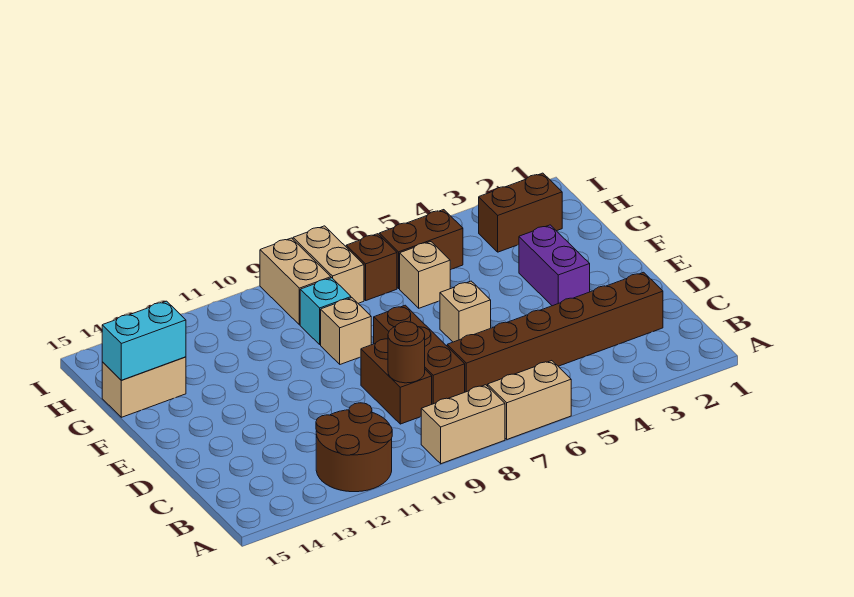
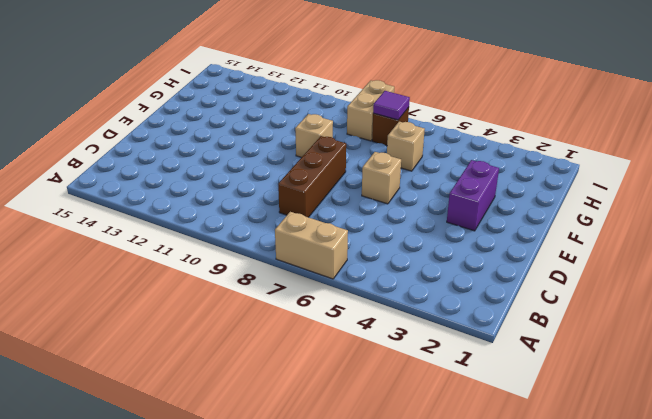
purple tile H7 level 2 -> none
none -> tan brick A8:A9 level 1
none -> brown round brick A11:B12 level 1
none -> brown brick C2:C7 level 1

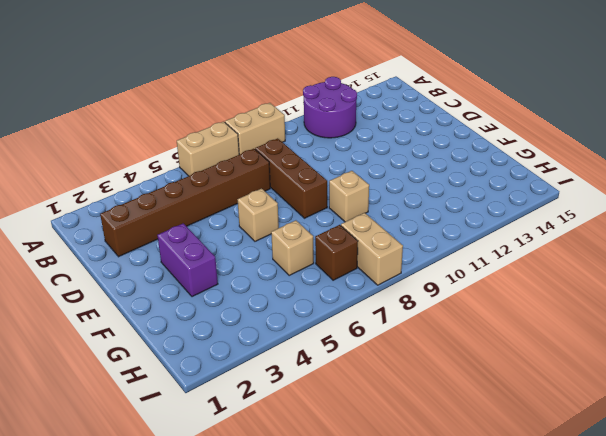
purple round brick A11:B12 level 1 -> brown round brick A11:B12 level 1
none -> brown brick C9:D9 level 1
none -> cyan brick G9 level 1
none -> tan brick G14:G15 level 1

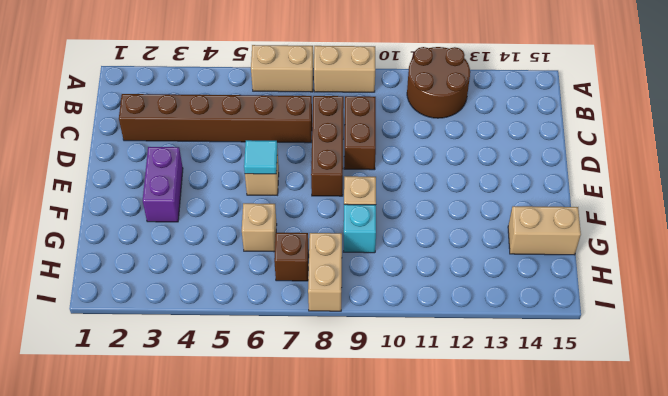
cyan tile E6 level 2 -> none
none -> brown brick H2:H3 level 1
none -> brown brick H5:H6 level 1
none -> tan brick H9:I9 level 1

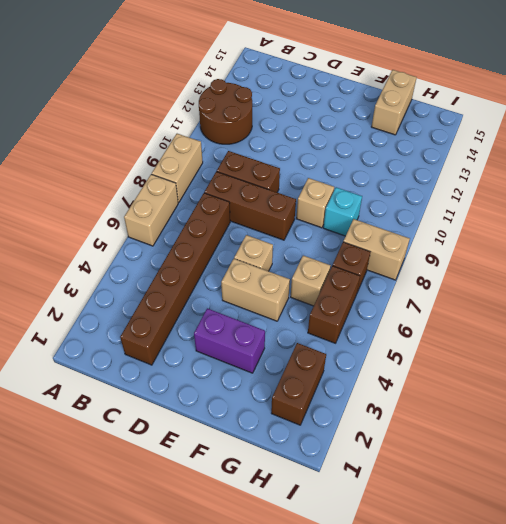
tan brick E5:F5 level 1 -> tan brick H9:I9 level 1
none -> brown round brick C9 level 2
none -> cyan brick G14:G15 level 2

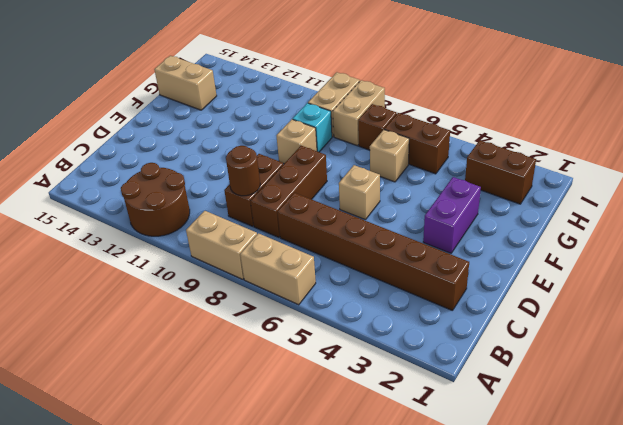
none -> cyan brick G14:G15 level 2

